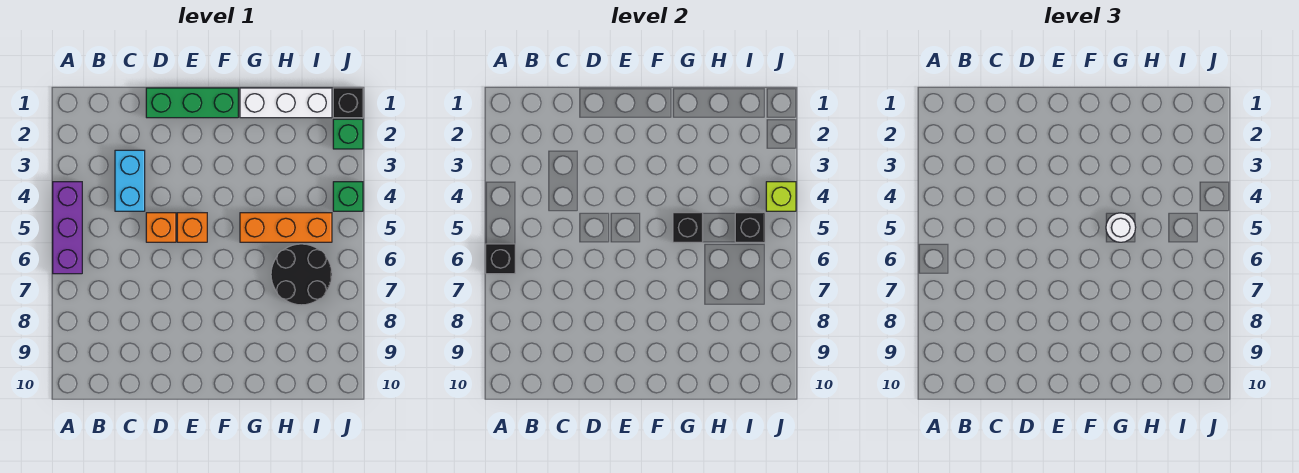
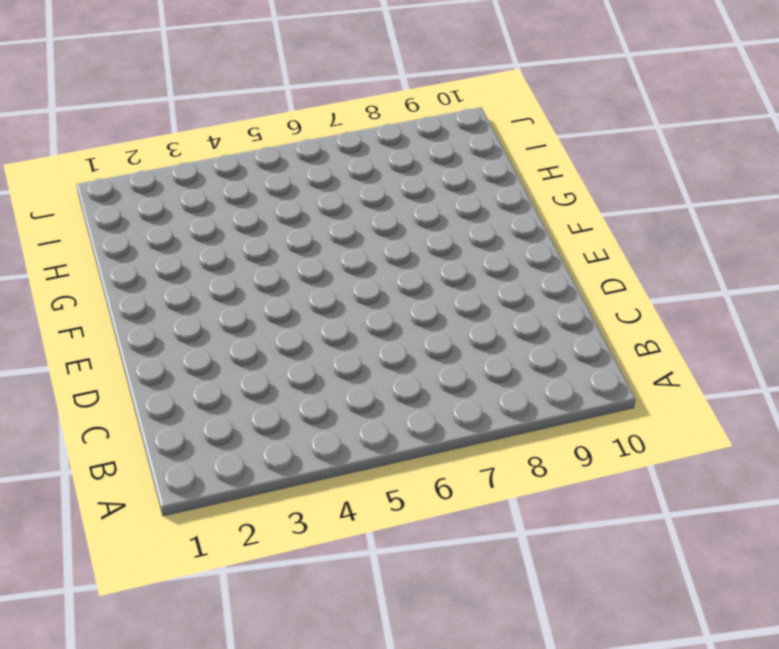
none -> purple brick A4:A6 level 1
none -> cyan brick C3:C4 level 1
none -> green brick D1:F1 level 1

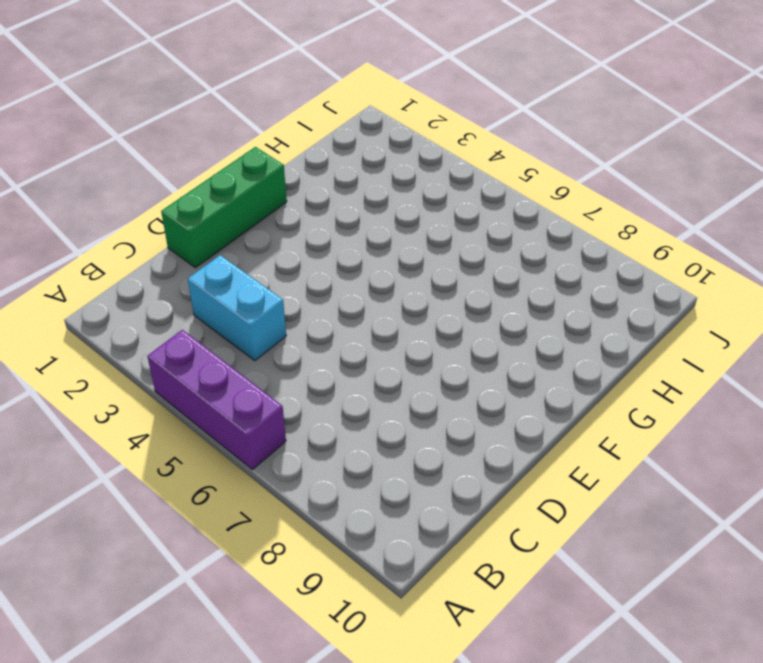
none -> orange brick D5 level 1
none -> orange brick E5 level 1
none -> white brick G1:I1 level 1

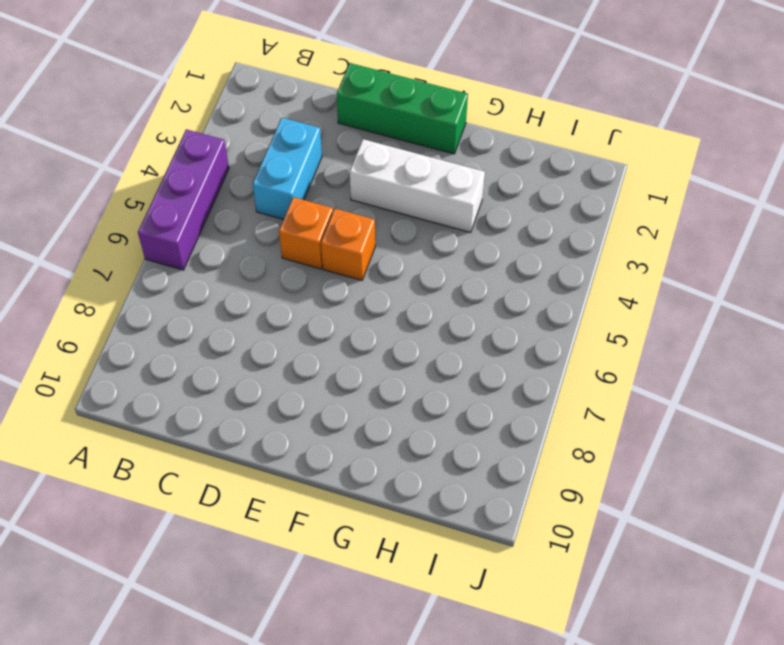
white brick E3:G3 level 1 -> white brick G1:I1 level 1
none -> orange brick G5:I5 level 1
none -> black round brick H6:I7 level 1
none -> black brick J1 level 1

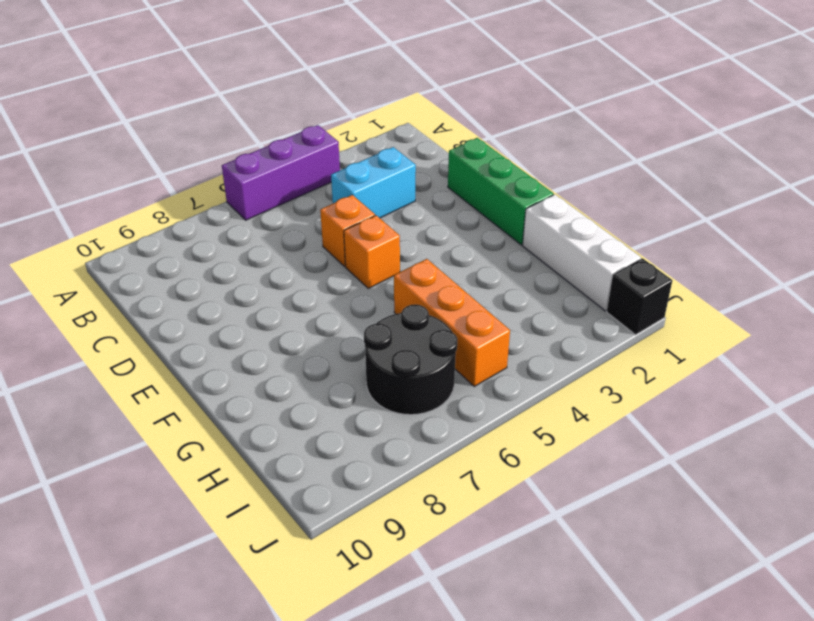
none -> green brick J2 level 1
none -> green brick J4 level 1
none -> black brick A6 level 2

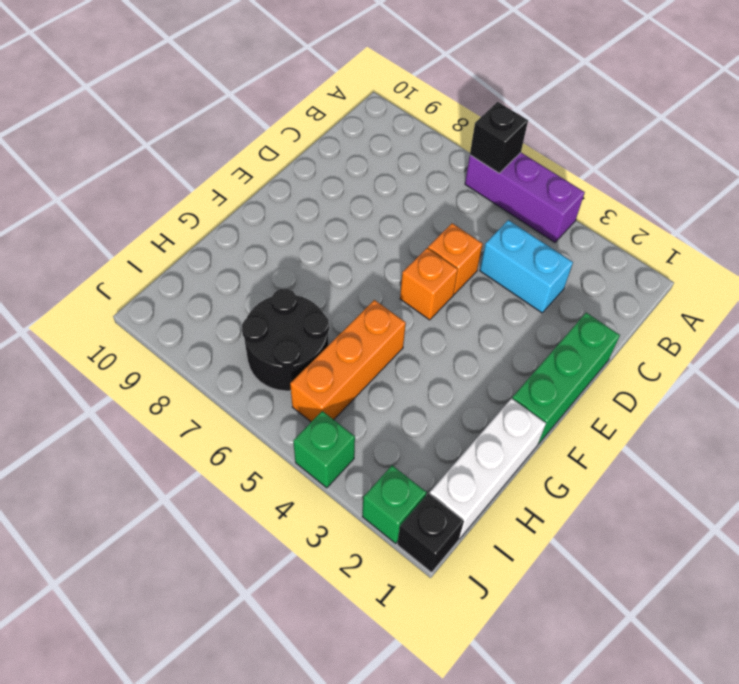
none -> black brick G5 level 2
none -> black brick I5 level 2
none -> lime brick J4 level 2

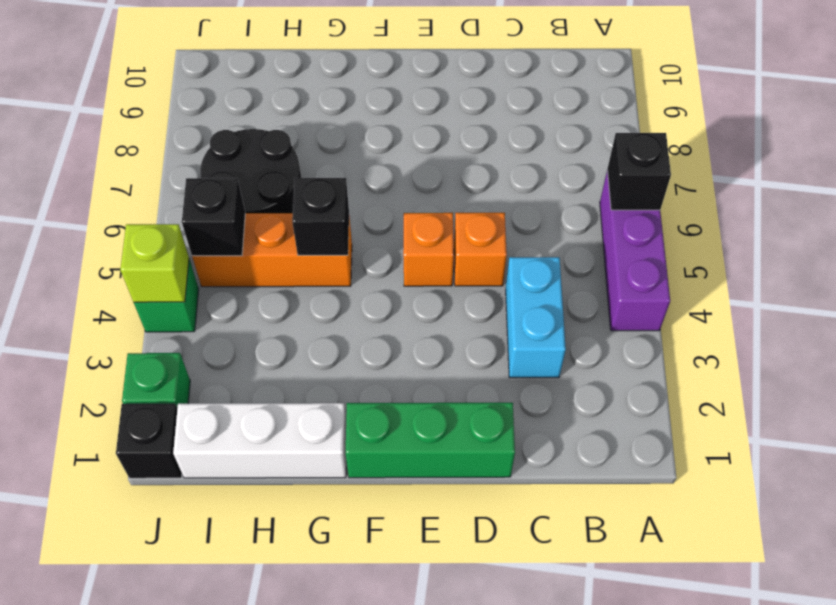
none -> white round brick G5 level 3

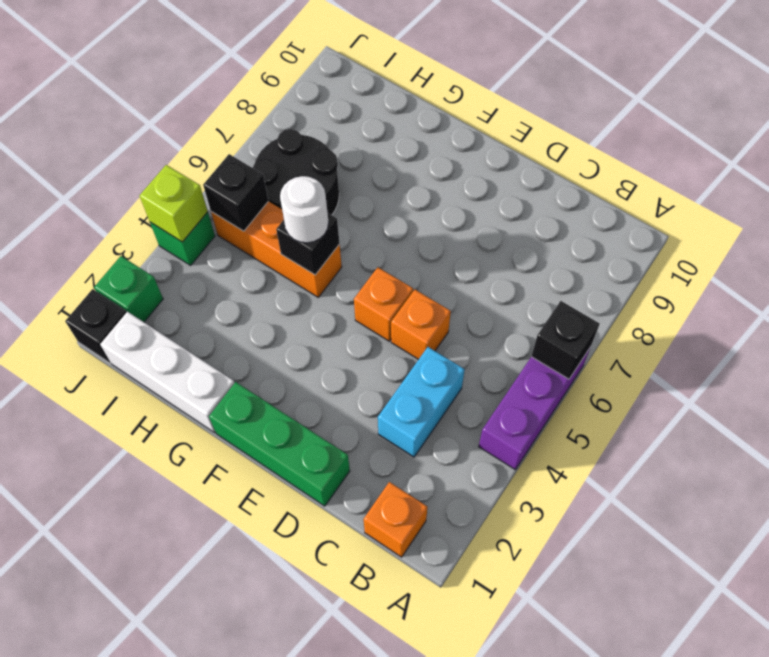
orange brick B1 level 1 -> none

